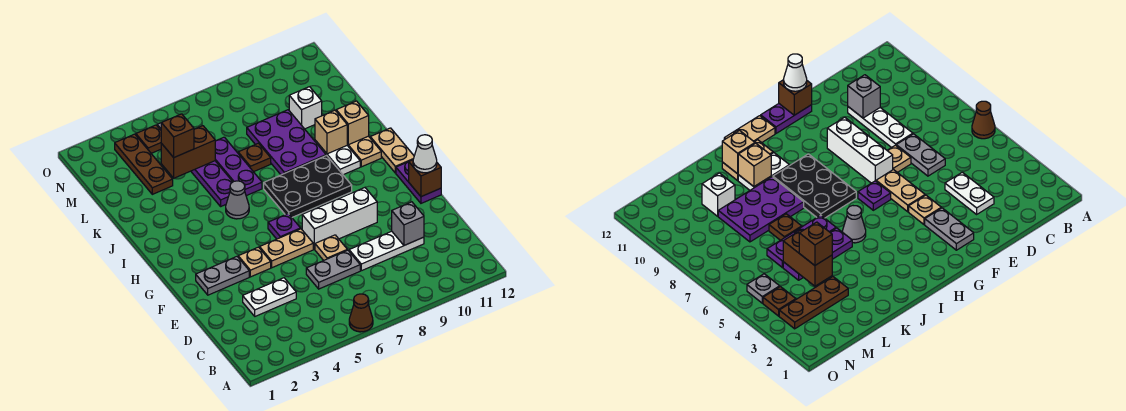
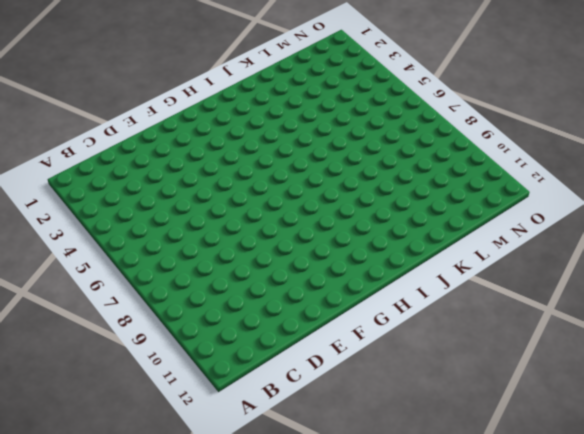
none -> brown cone A6 level 1
none -> white plate D3:D4 level 1
none -> grey plate D6:D7 level 1
none -> white plate D8:D10 level 1

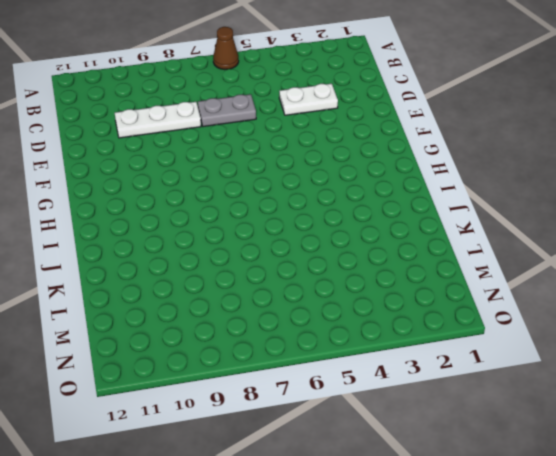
none -> tan plate E7 level 1
none -> grey plate F2:F3 level 1
none -> tan plate F4 level 1
none -> tan plate F5:F6 level 1

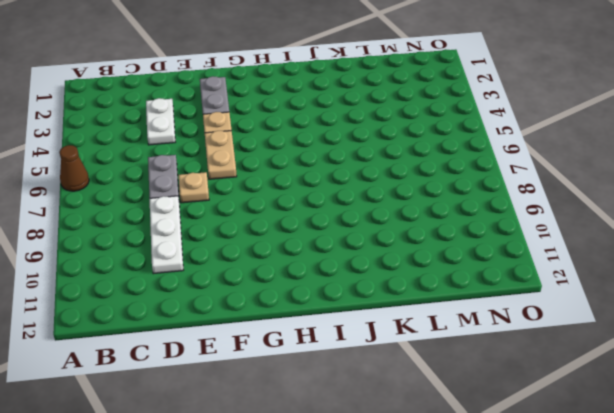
none -> white brick F7:F9 level 1
none -> purple plate F12:G12 level 1
none -> purple plate G6 level 1
none -> black plate H7:I9 level 1

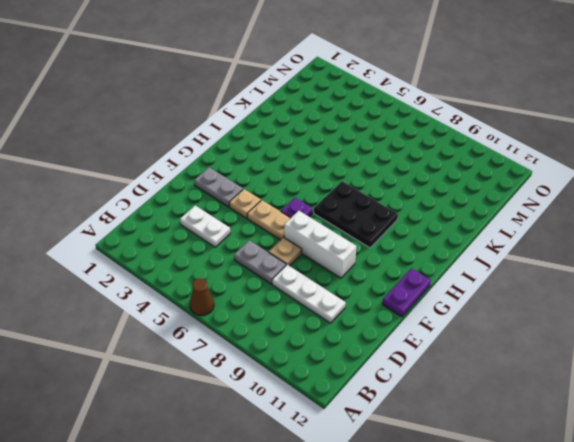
none -> tan plate H12:I12 level 1
none -> grey cone I5 level 1
none -> white plate I10:J10 level 1
none -> tan plate I11:J11 level 1

